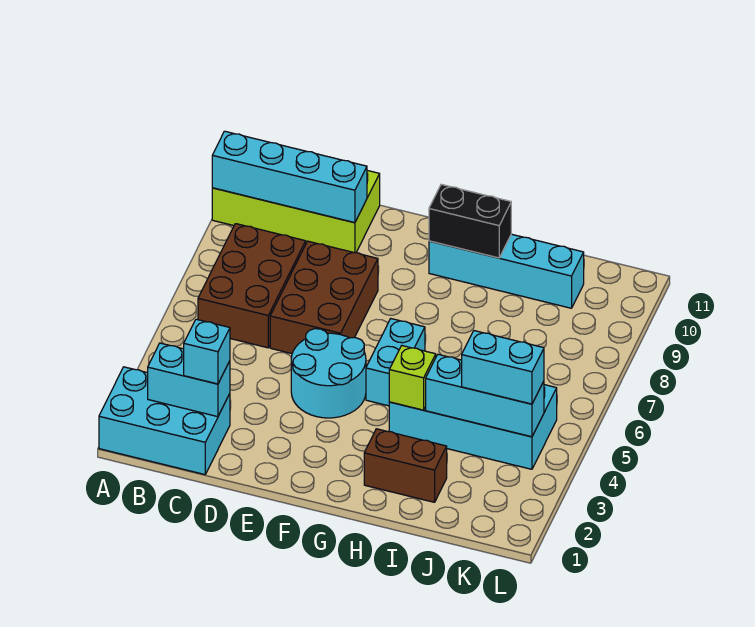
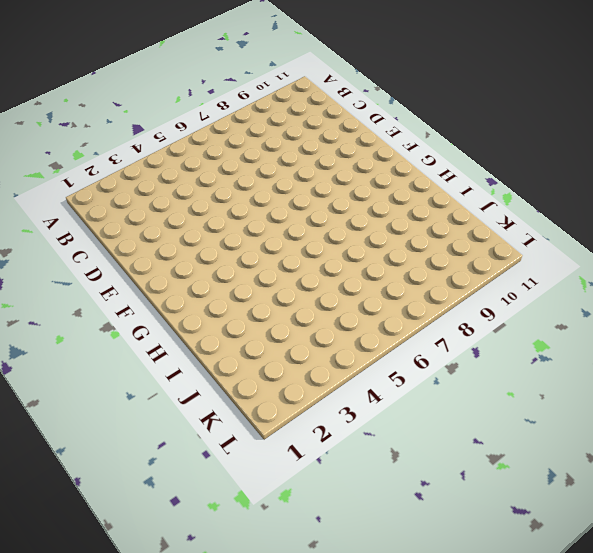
none -> cyan brick A1:C2 level 1
none -> lime brick A10:D11 level 1
none -> brown brick B6:C8 level 1

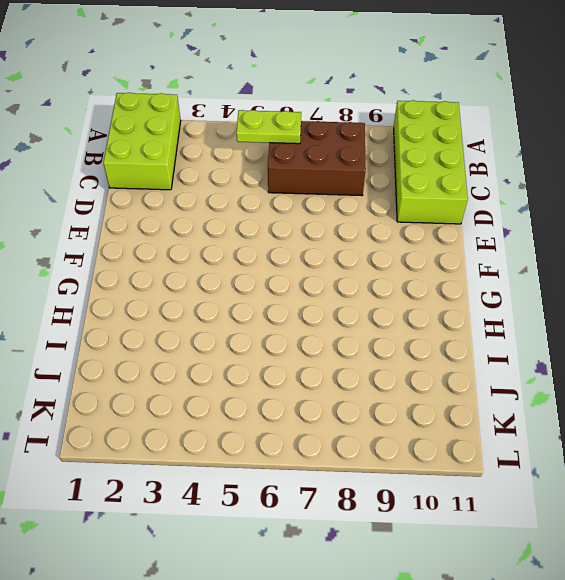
lime brick A1:C2 level 1 -> cyan brick A1:C2 level 1
lime plate B5:B6 level 2 -> none
none -> brown brick D6:E8 level 1
none -> cyan round brick E4:F5 level 1
none -> cyan brick G5:G6 level 1

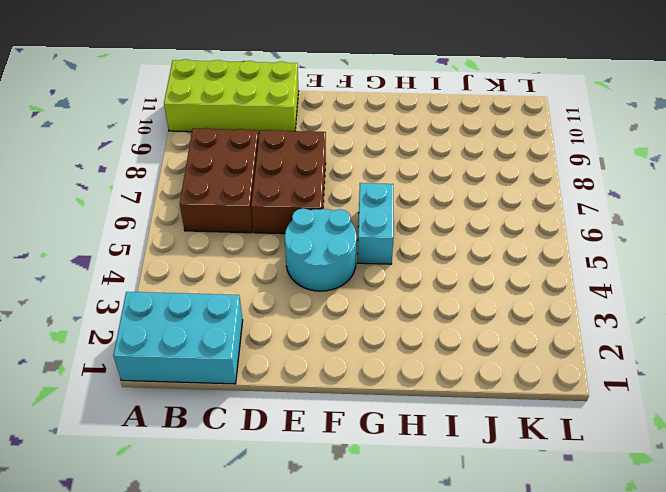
none -> cyan brick G10:J10 level 1
none -> brown brick H2:I2 level 1
none -> cyan brick H4:K5 level 1

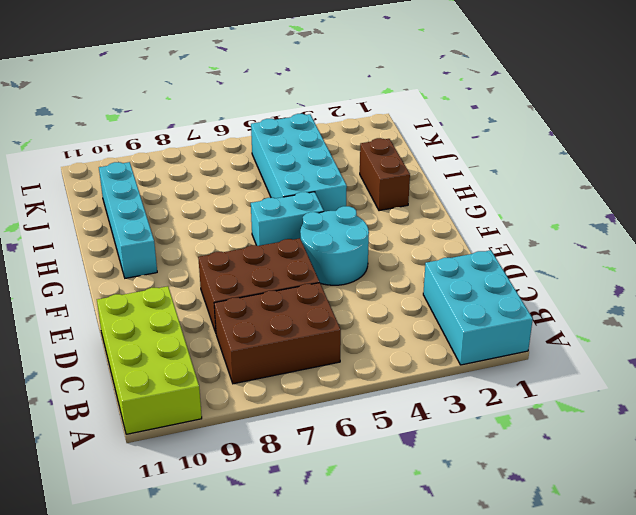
none -> cyan brick A10:D10 level 2
none -> cyan brick B2:C2 level 2
none -> black brick G10:H10 level 2

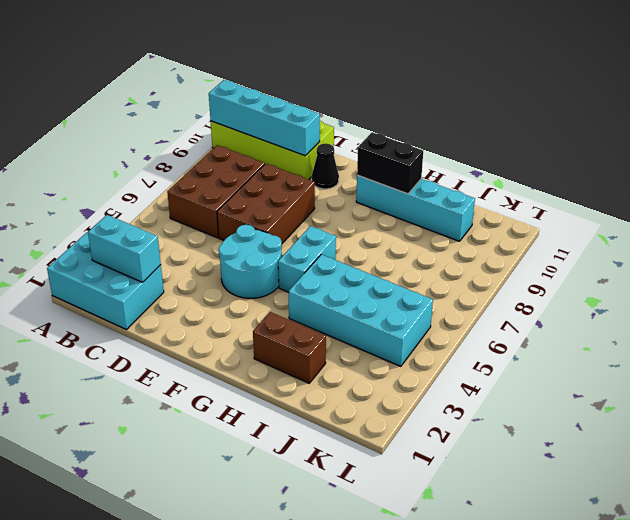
black cone E10 level 1 -> none
none -> lime brick H4 level 2
none -> cyan brick I4:K4 level 2
none -> cyan brick C2 level 3

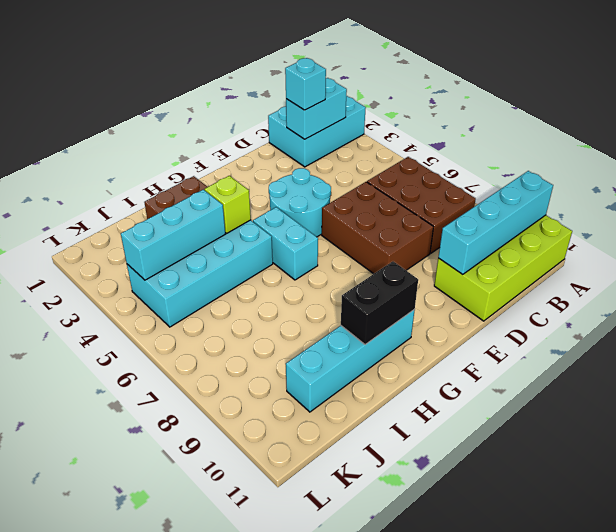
none -> cyan brick J4:K4 level 3

